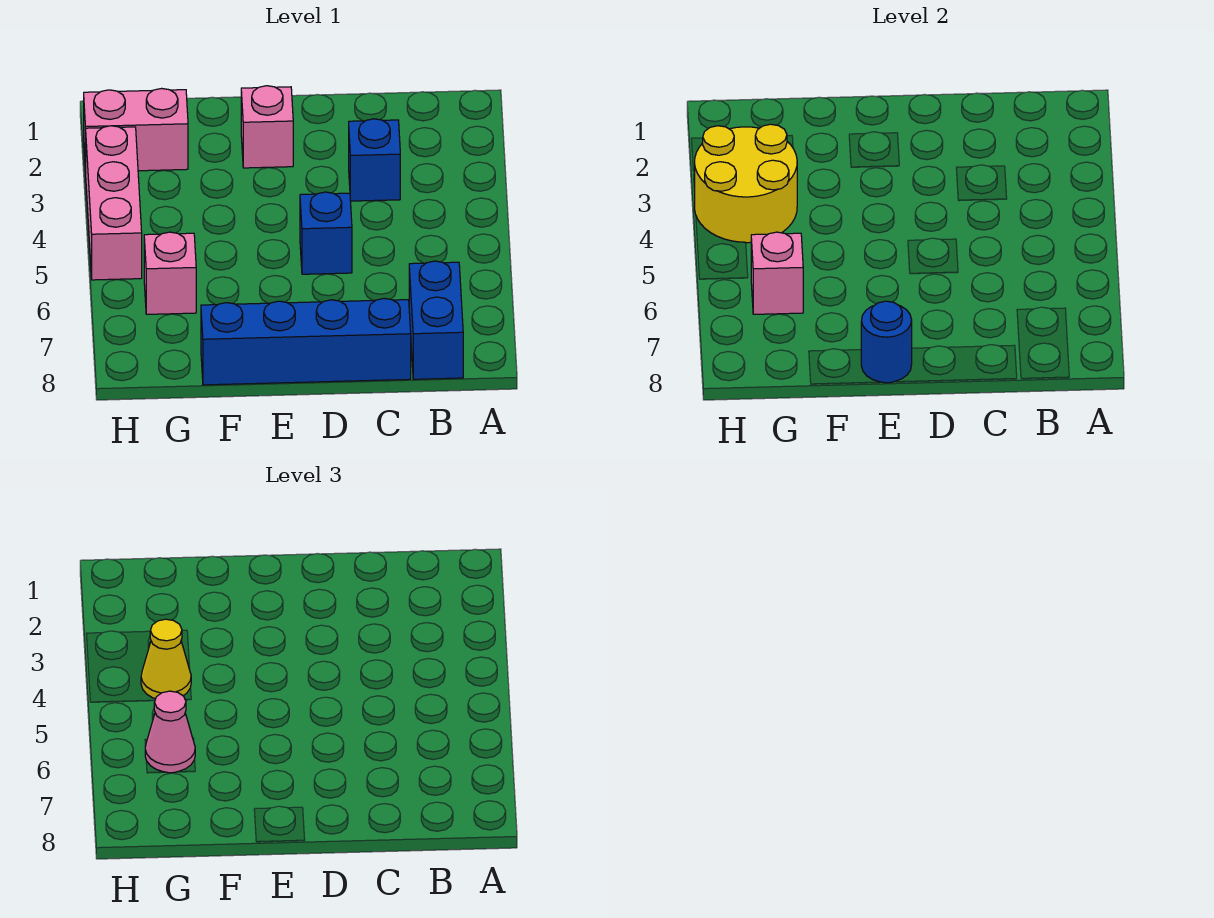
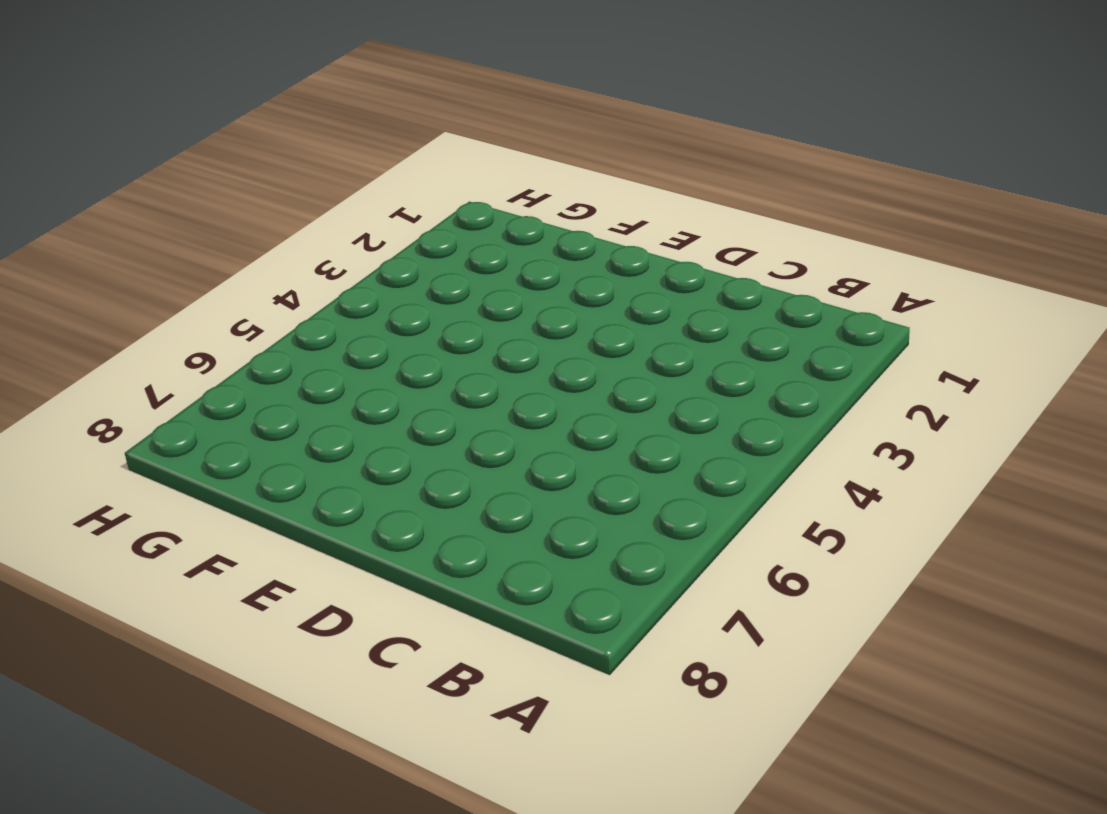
none -> blue brick B7:B8 level 1
none -> blue brick C3 level 1
none -> blue brick C8:F8 level 1

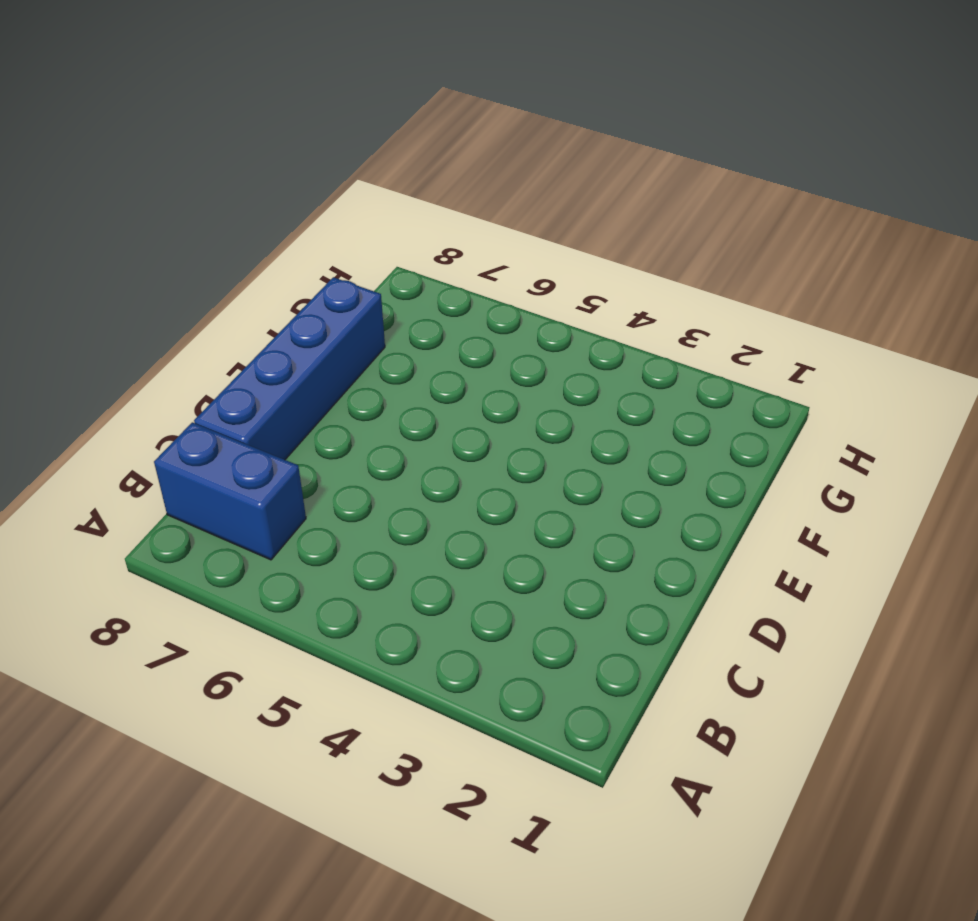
none -> blue brick C3 level 1
none -> blue brick D5 level 1
none -> pink brick E2 level 1

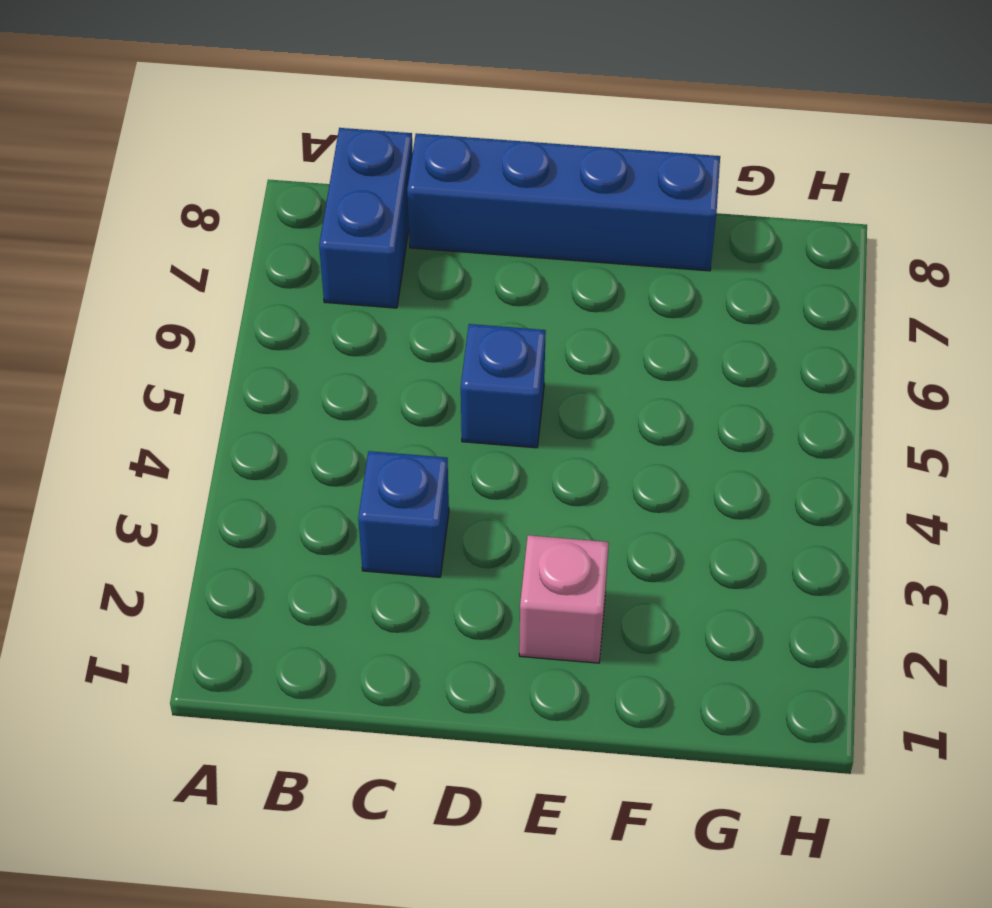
none -> pink brick G2:H2 level 1
none -> pink brick G6 level 1
none -> pink brick H3:H5 level 1

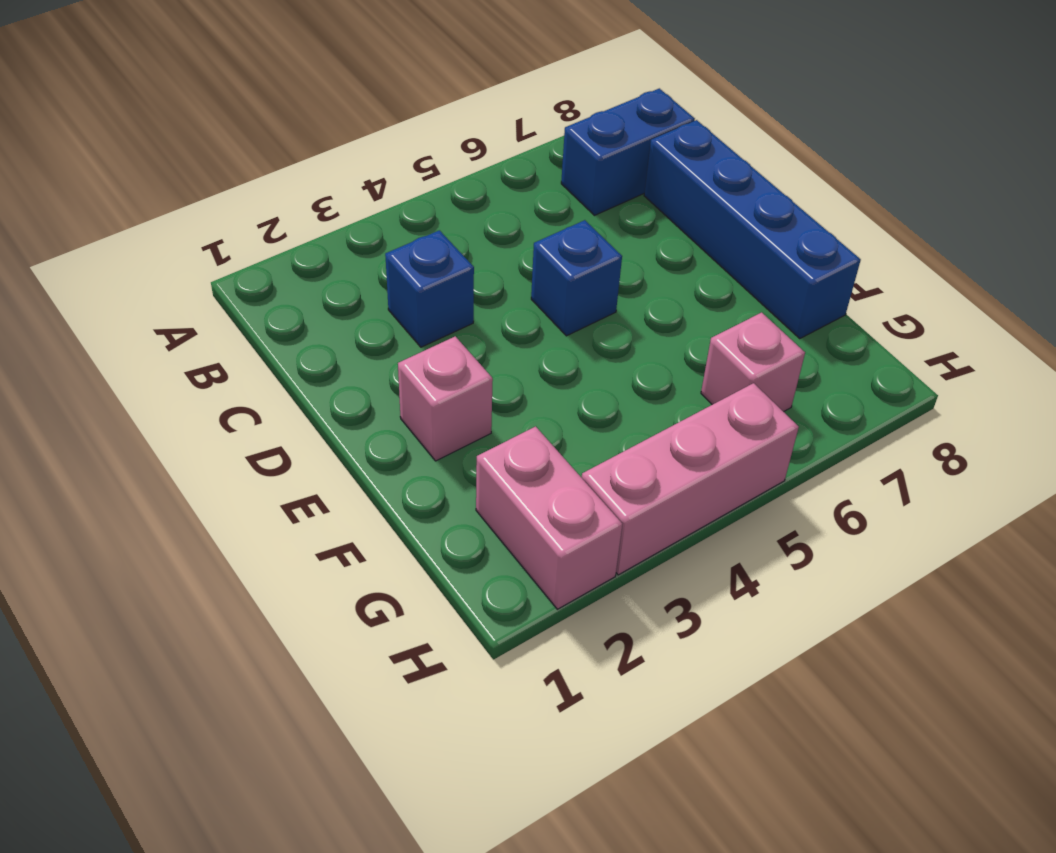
none -> blue round brick E8 level 2
none -> yellow round brick G3:H4 level 2
none -> pink brick G6 level 2

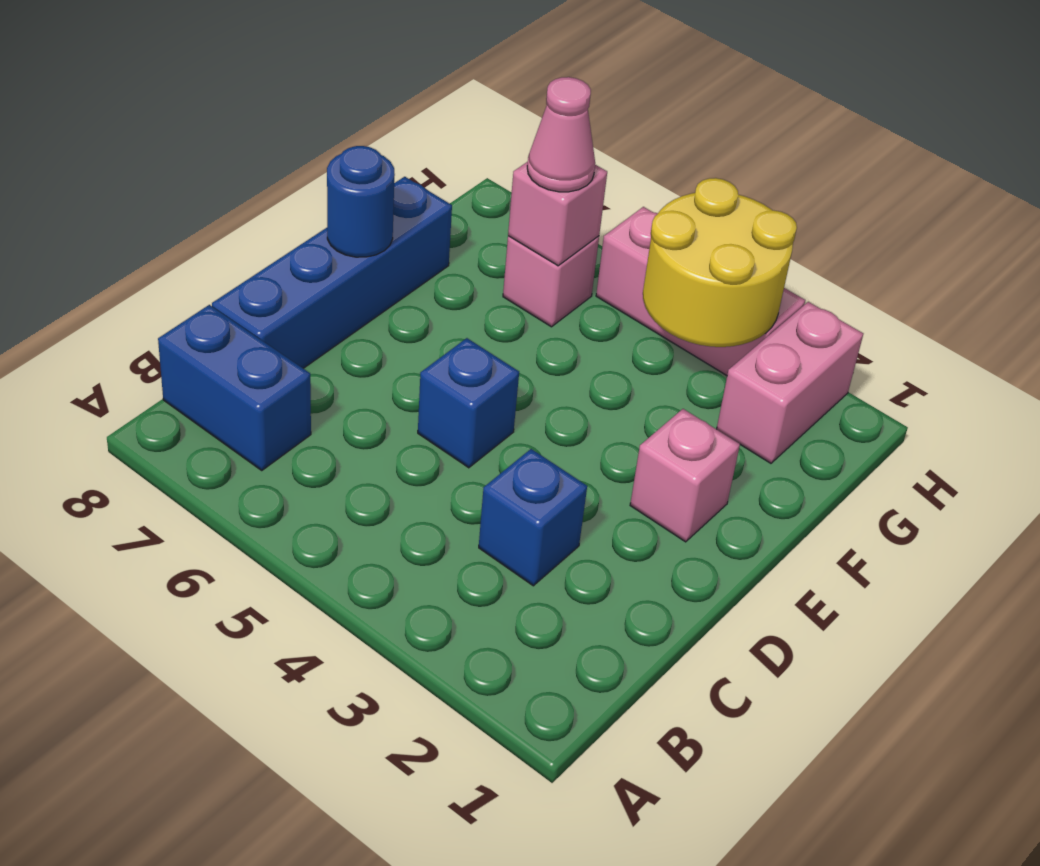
none -> yellow cone G4 level 3

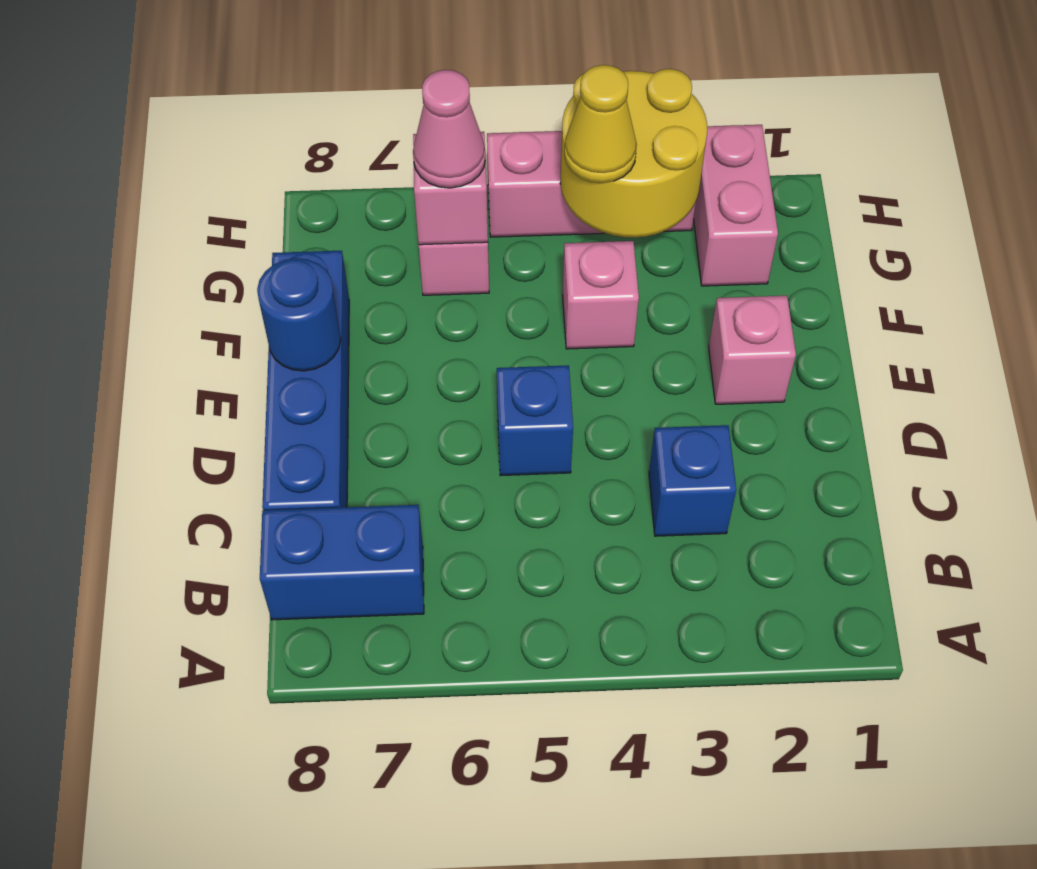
pink brick F4 level 1 -> none

